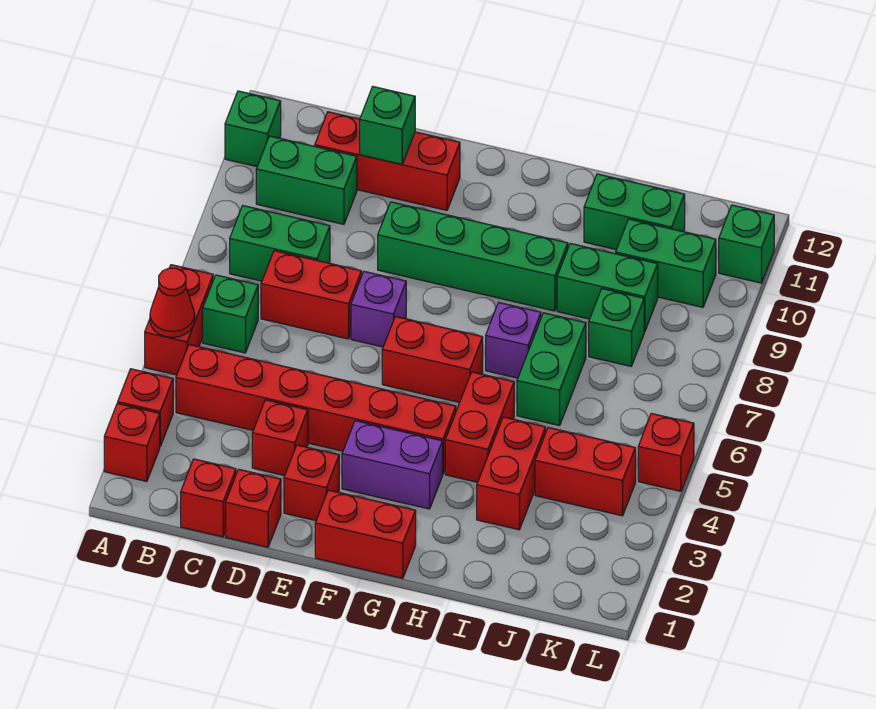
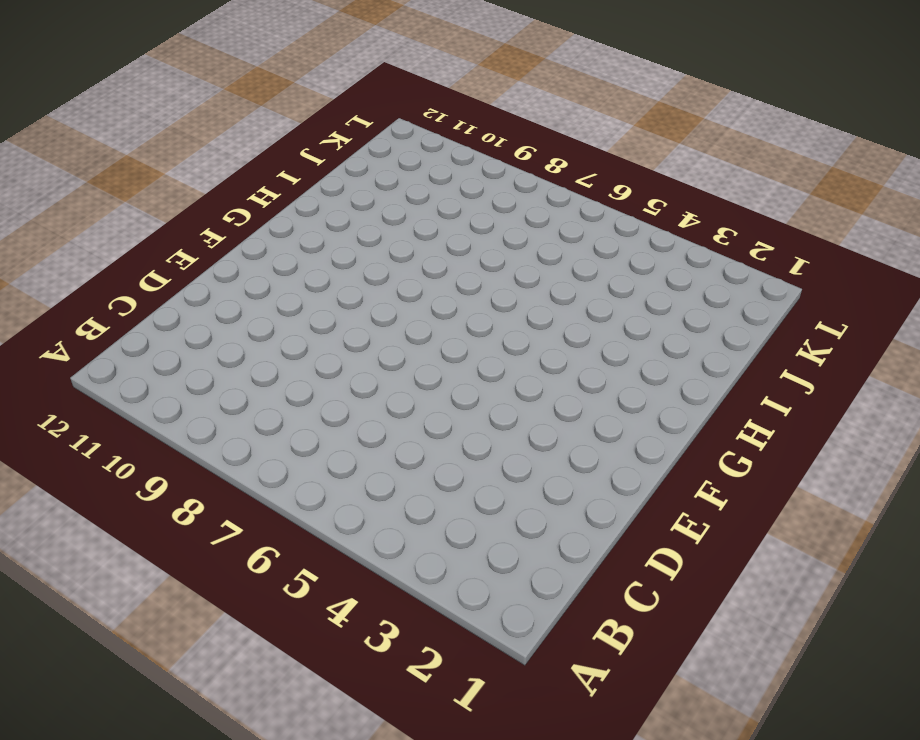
none -> red brick A2 level 1
none -> red brick A3 level 1
none -> red brick A5:A6 level 1
none -> green brick A11 level 1

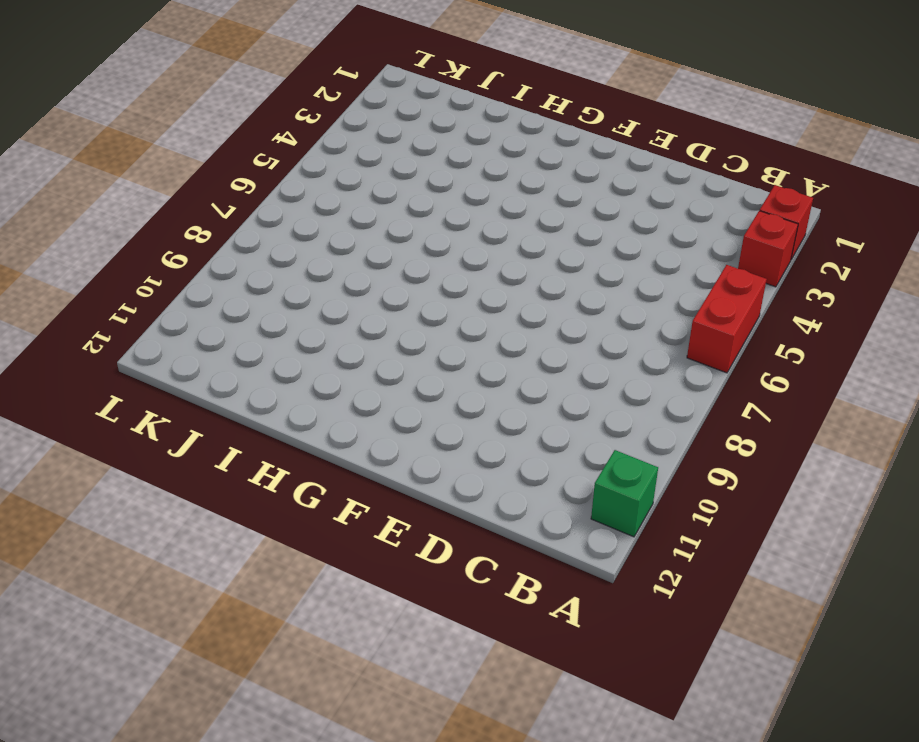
none -> red brick B4:G4 level 1
none -> green brick B6 level 1
none -> green brick B8:C8 level 1
none -> green brick B10:C10 level 1

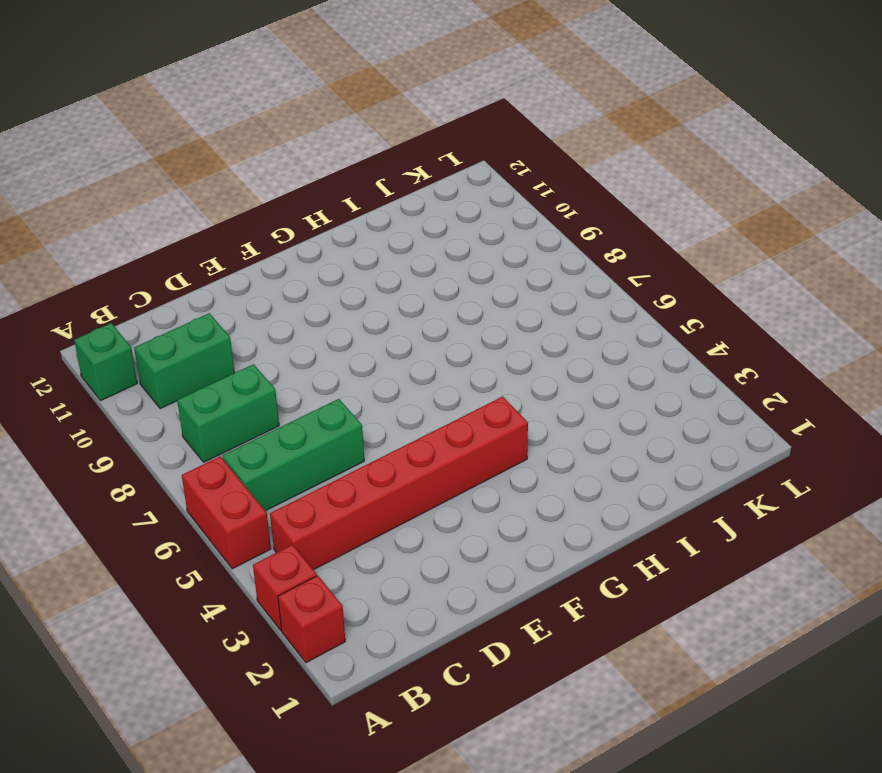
green brick B6:D6 level 1 -> green brick B6 level 1
none -> red brick C1 level 1
none -> red brick C7:D7 level 1
none -> red brick C11:E11 level 1
none -> red brick D1 level 1

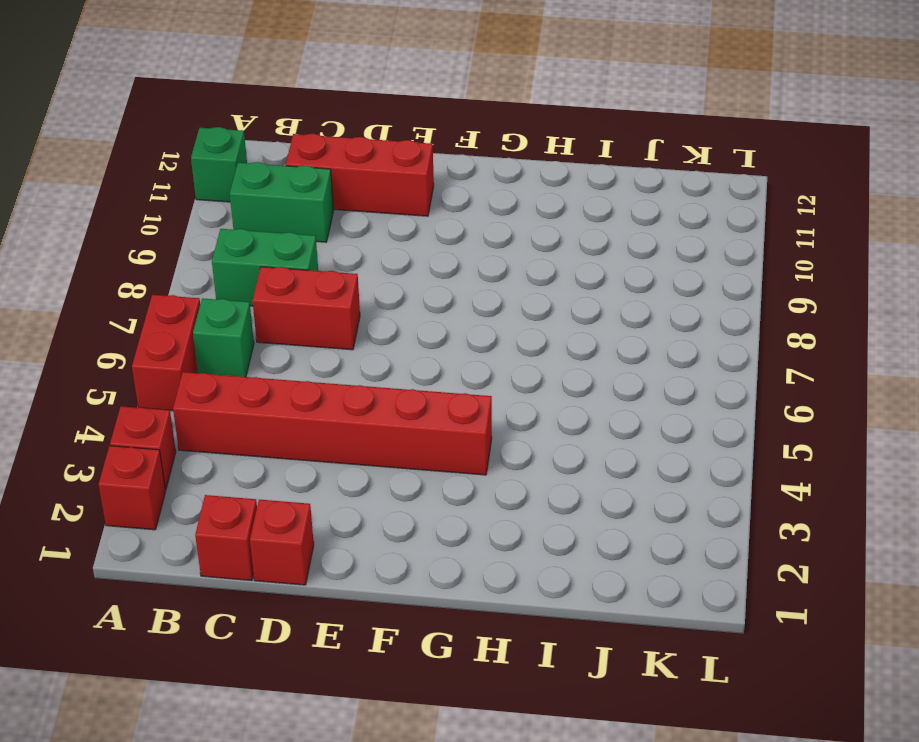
none -> red brick D3 level 1
none -> red brick E2 level 1
none -> purple brick E7 level 1
none -> green brick E9:H9 level 1

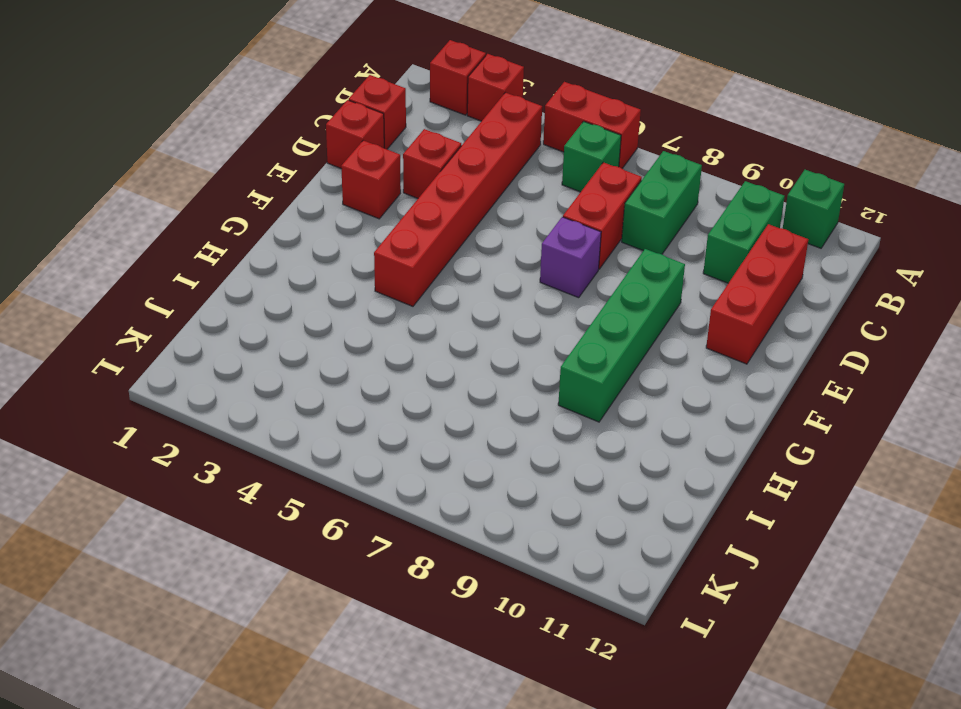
none -> red brick F1:G1 level 1
none -> purple brick F3:G3 level 1
none -> red brick F6:G6 level 1
none -> red brick H4:H5 level 1

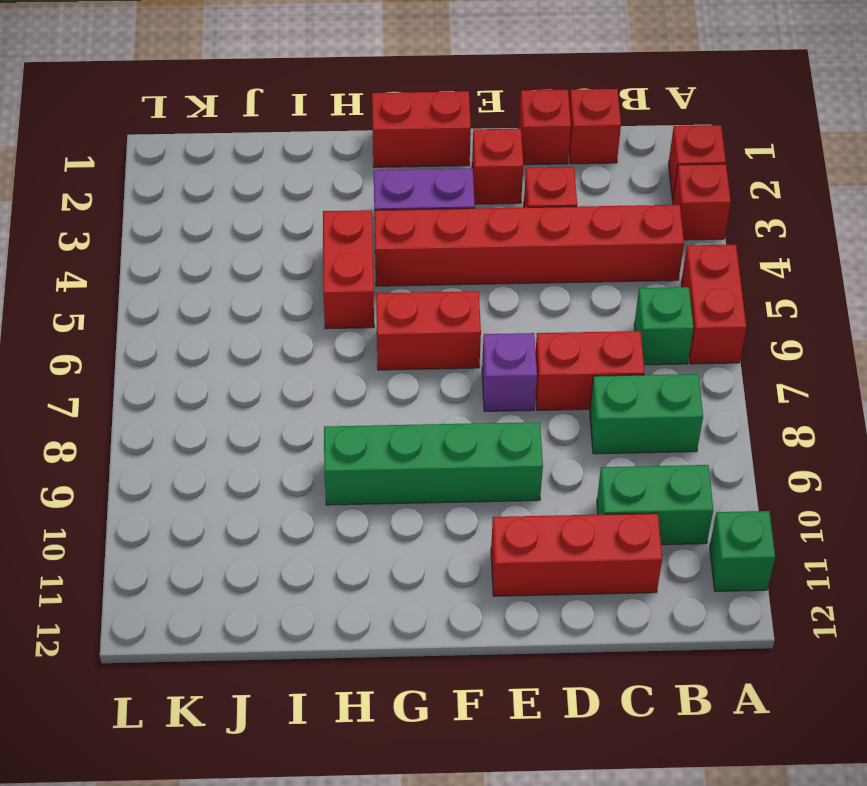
none -> purple brick H7 level 1
none -> red brick I3:I4 level 1
none -> green brick I6:I7 level 1
none -> green brick I9:J9 level 1

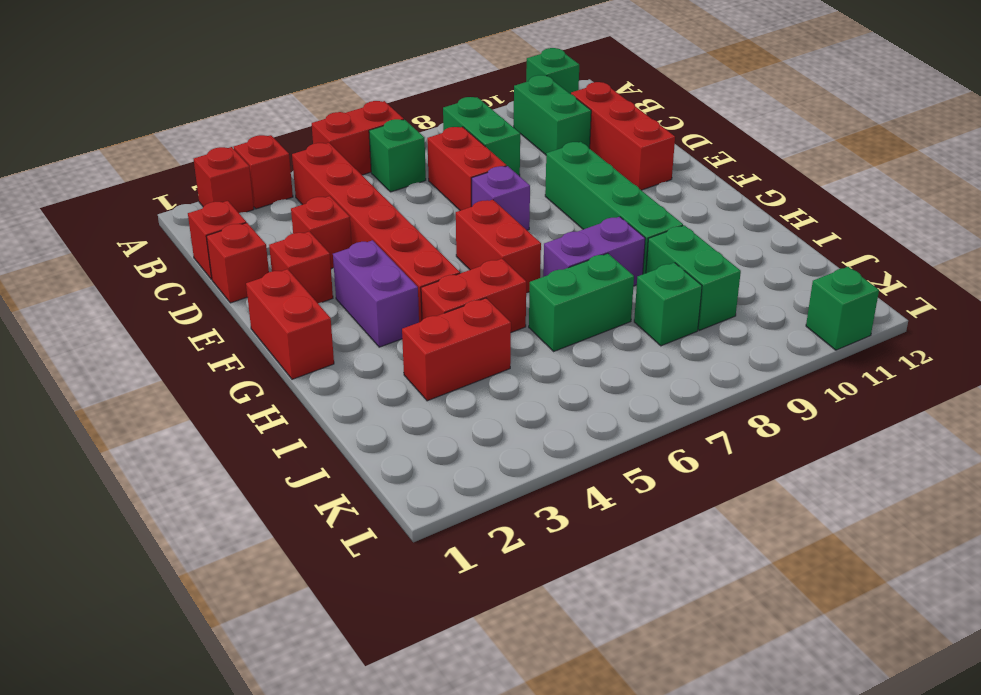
purple brick H7:H8 level 1 -> purple brick H7 level 1
none -> green brick I11:J11 level 1
none -> red brick J4:K4 level 1
none -> green brick J10:K10 level 1
none -> red brick L5 level 1

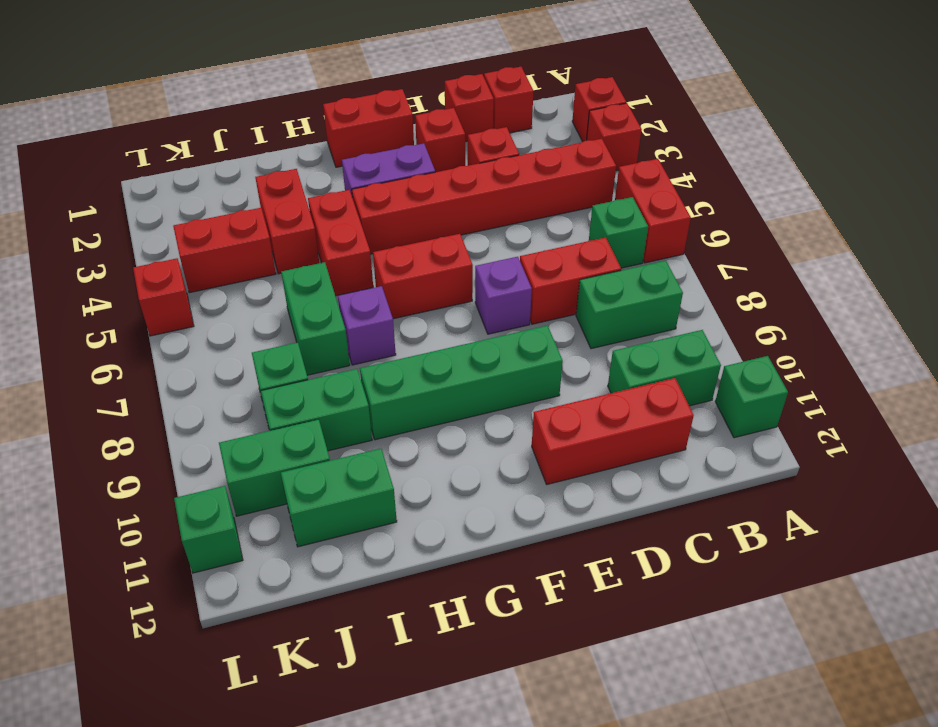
none -> red cone A5 level 2
none -> green brick D11 level 2

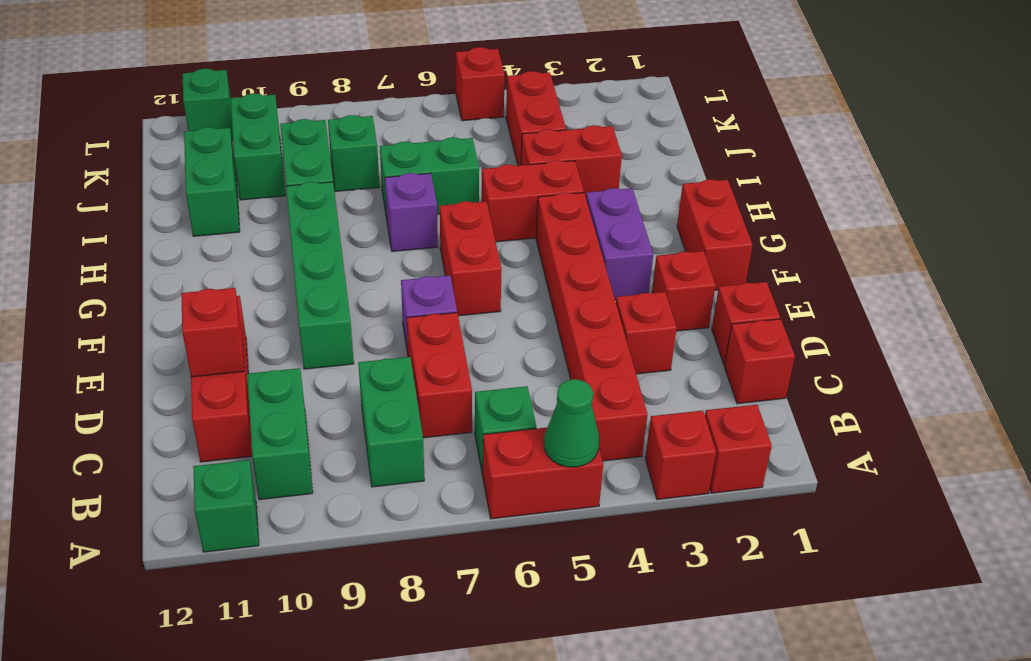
green cone A5 level 2 -> red cone A5 level 2
red brick D11 level 2 -> green brick D11 level 2

